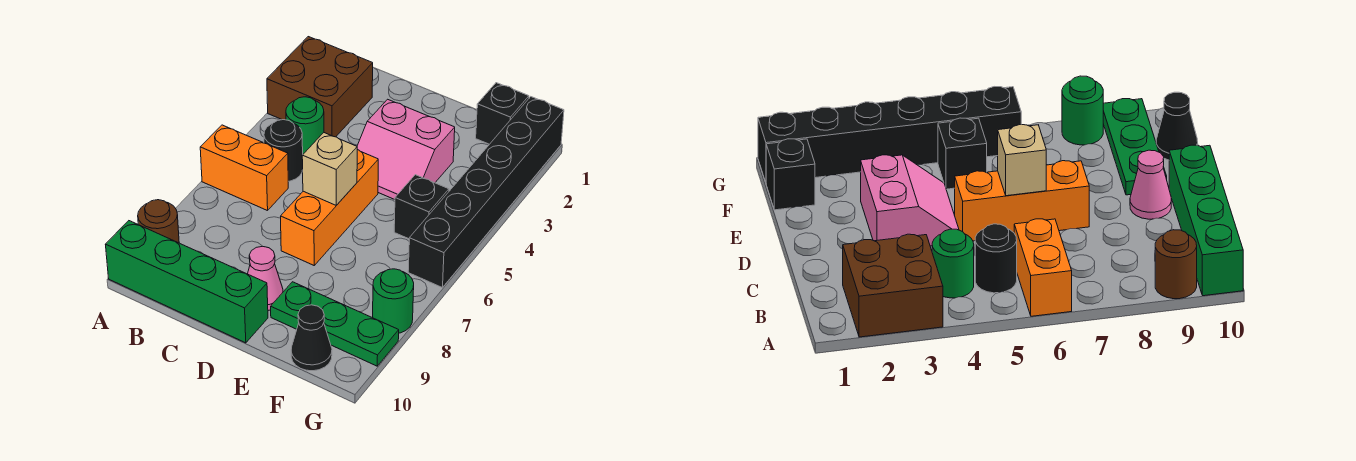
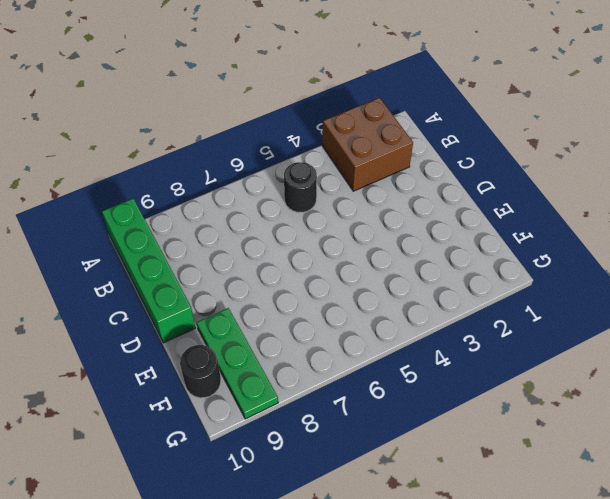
black round brick F10 level 1 -> black cone F10 level 1
none -> orange brick A6:B6 level 1
none -> brown round brick A9 level 1
none -> green round brick B4 level 1

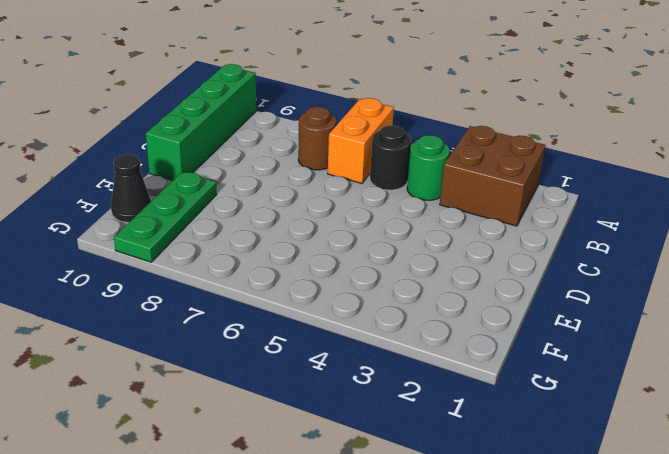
brown round brick B7 level 1 -> brown round brick A9 level 1
none -> pink slope D3:E4 level 1 top 3
none -> orange brick D5:D7 level 1
none -> pink cone D9 level 1

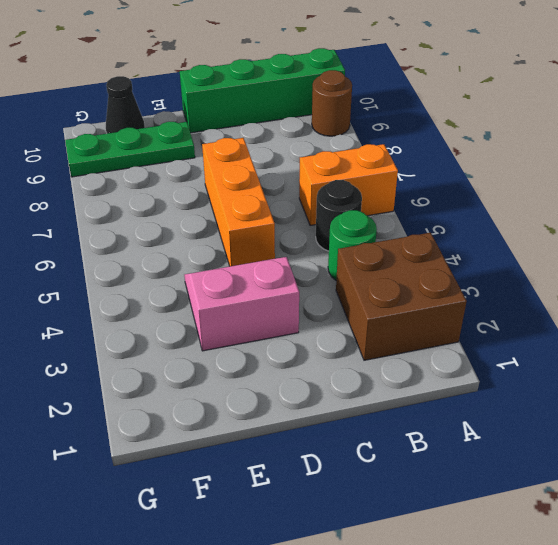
none -> pink cone D9 level 1
none -> black brick F1 level 1
none -> black brick F5 level 1

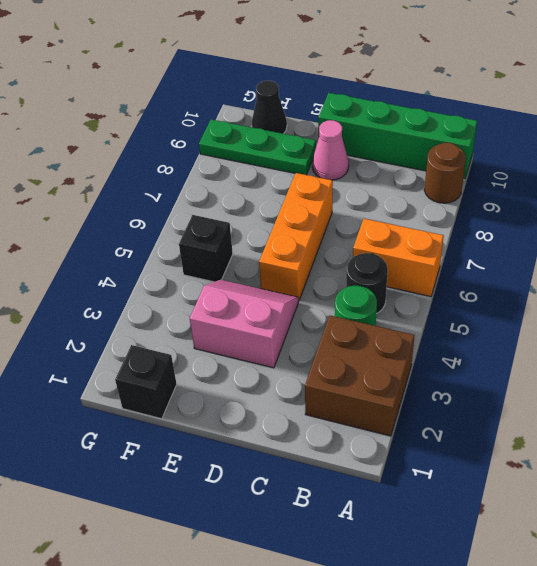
none -> black brick G1:G6 level 1
none -> green round brick G8 level 1
none -> tan brick D6 level 2

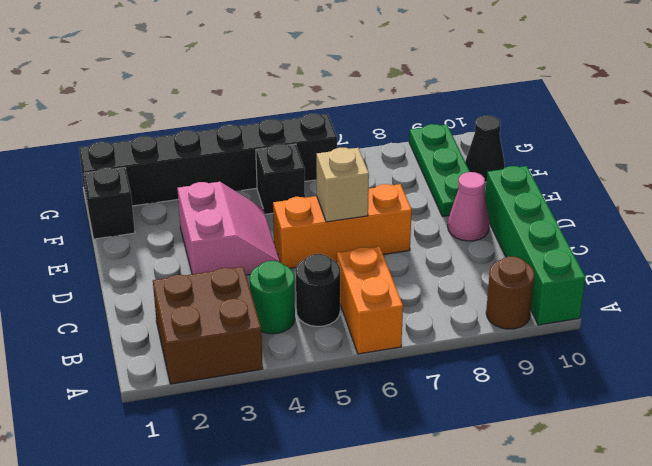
none -> green round brick G8 level 1

